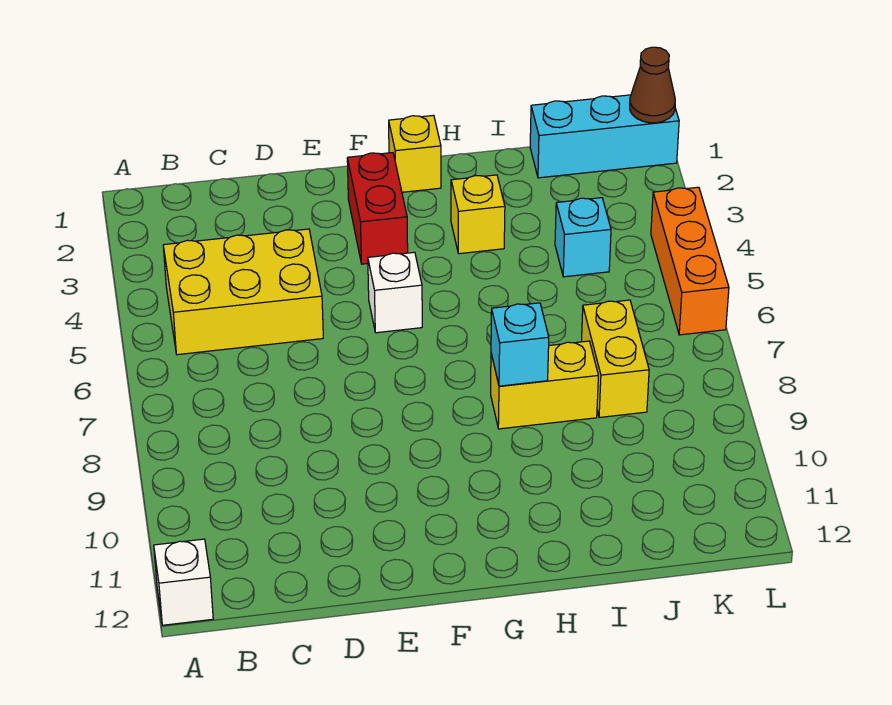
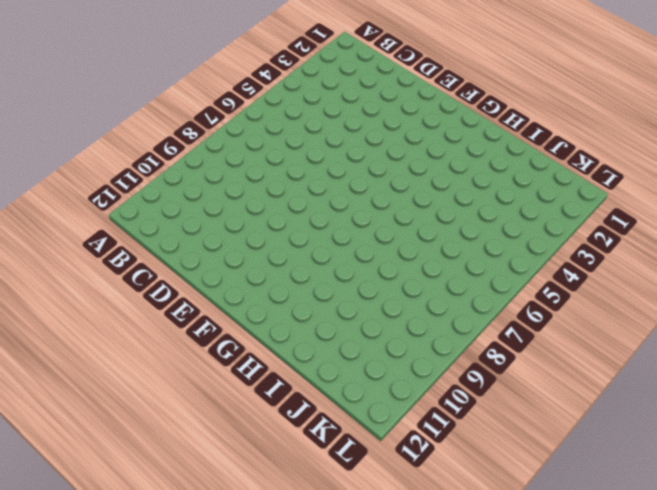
none -> white brick A12 level 1
none -> yellow brick B4:D5 level 1
none -> red brick F2:F3 level 1

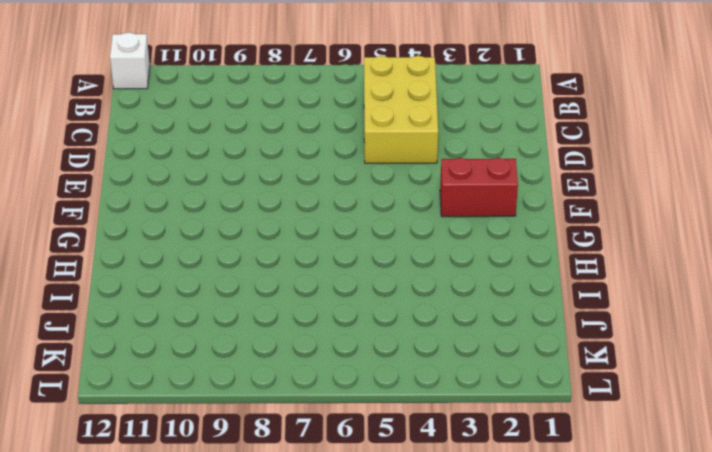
none -> white brick F5 level 1
none -> yellow brick G1 level 1
none -> yellow brick H3 level 1

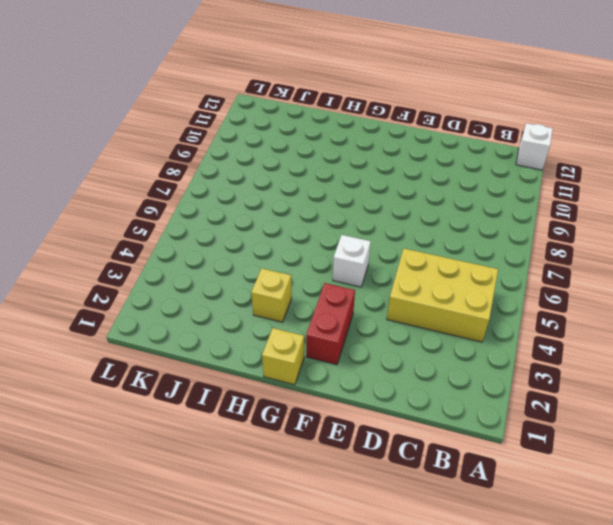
none -> yellow brick H8:I8 level 1
none -> cyan brick J1:L1 level 1
none -> cyan brick J4 level 1

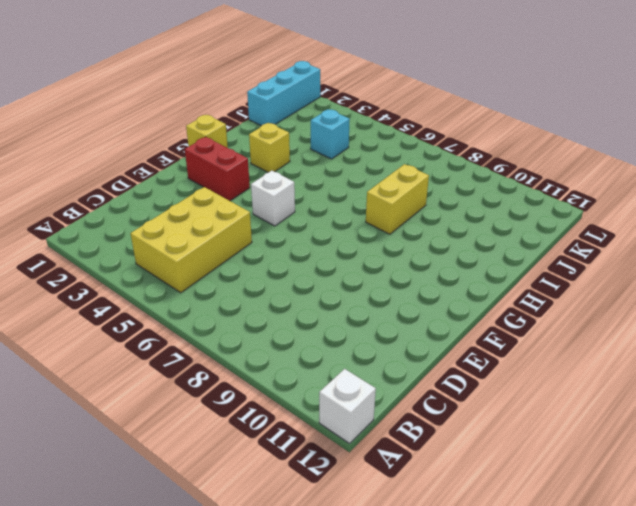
none -> yellow brick J7:J8 level 1
none -> orange brick L4:L6 level 1
none -> cyan brick H8 level 2

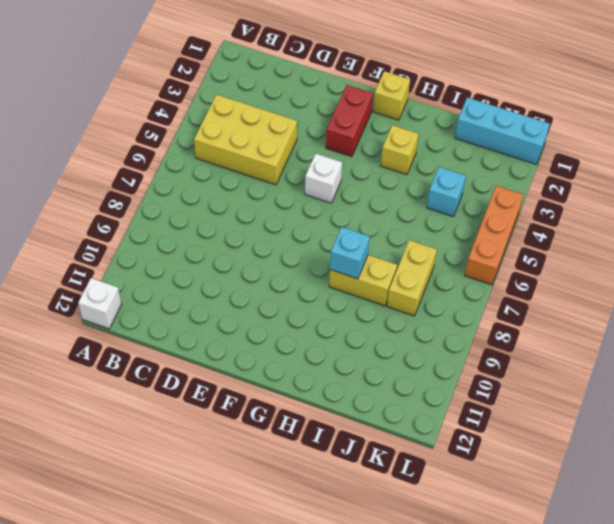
none -> brown cone L1 level 2

